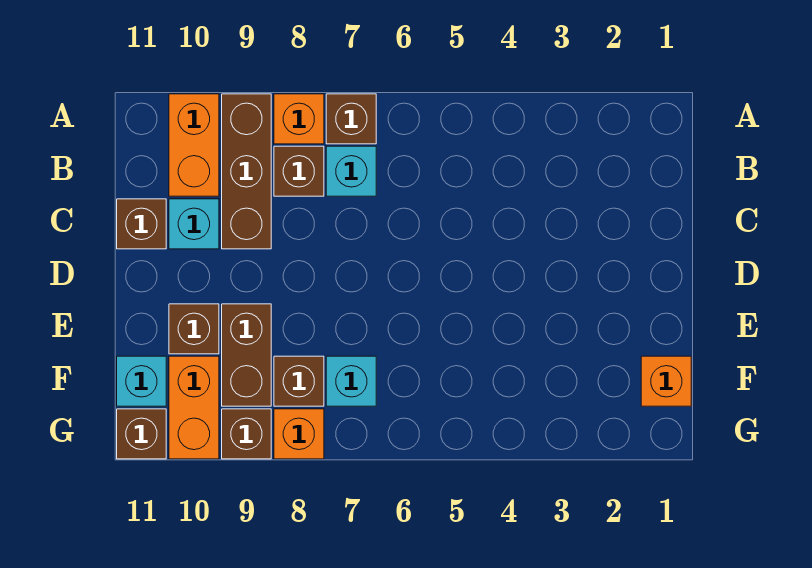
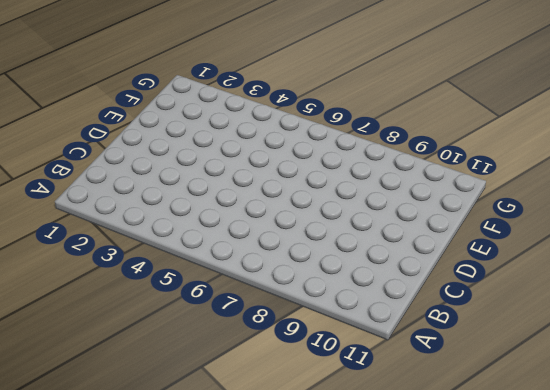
none -> brown brick A7 level 1
none -> orange brick A8 level 1
none -> brown brick A9:C9 level 1

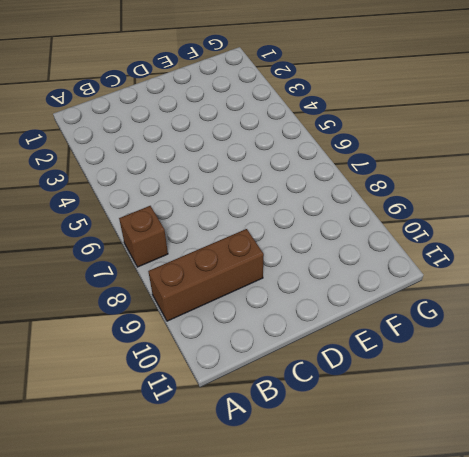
none -> orange brick A8 level 1
none -> orange brick A10:B10 level 1
none -> cyan brick B7 level 1

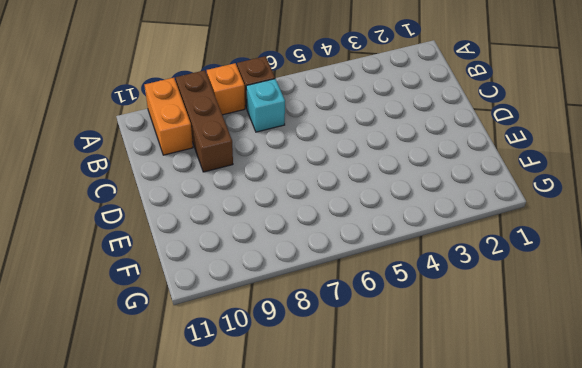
none -> brown brick B8 level 1
none -> cyan brick C10 level 1
none -> brown brick C11 level 1

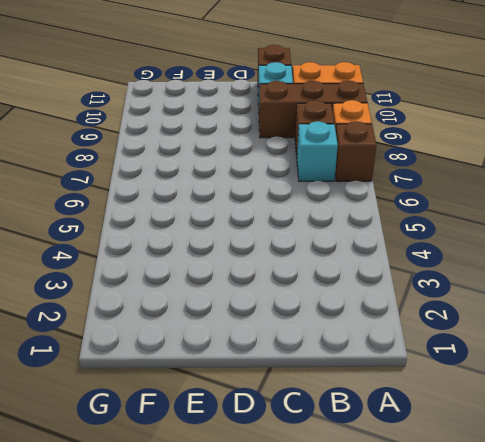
none -> brown brick E9:F9 level 1
none -> brown brick E10 level 1
none -> orange brick F1 level 1

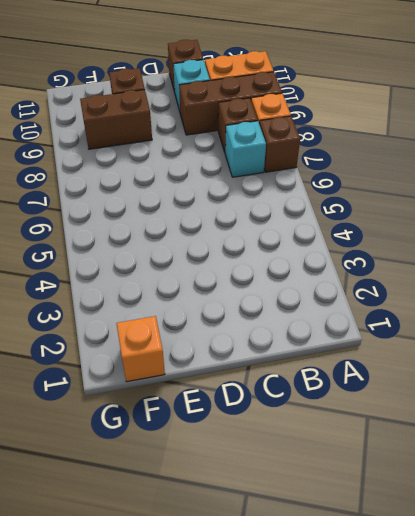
none -> cyan brick F7 level 1
none -> brown brick F8 level 1
none -> orange brick F10:G10 level 1

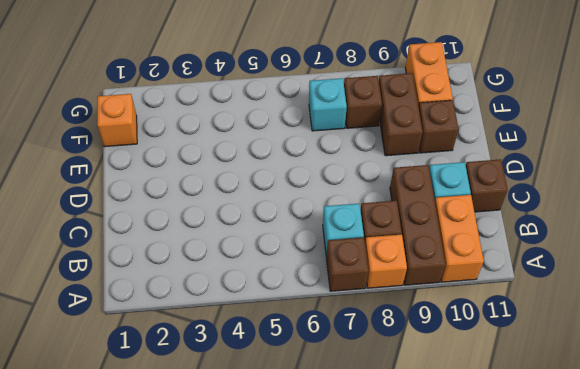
none -> cyan brick F11 level 1
none -> orange brick G8 level 1
none -> brown brick G9 level 1

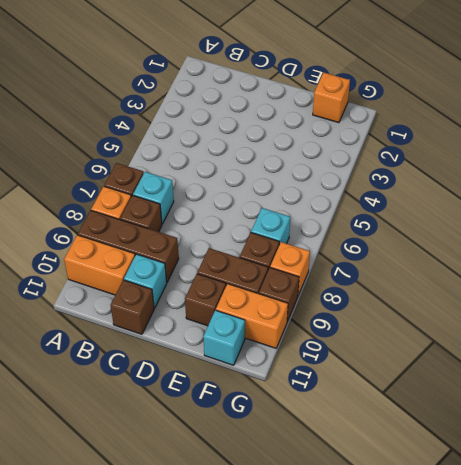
none -> brown brick G11 level 1

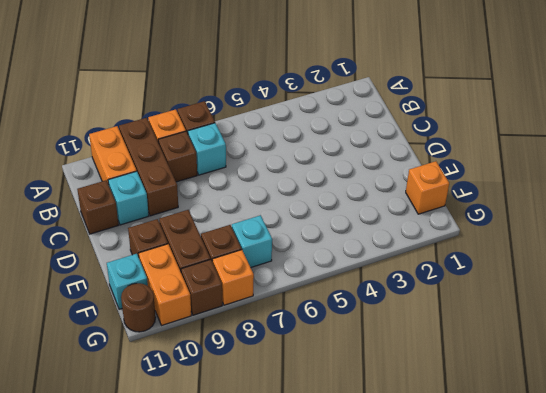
brown round brick G11 level 1 -> brown brick G11 level 1

